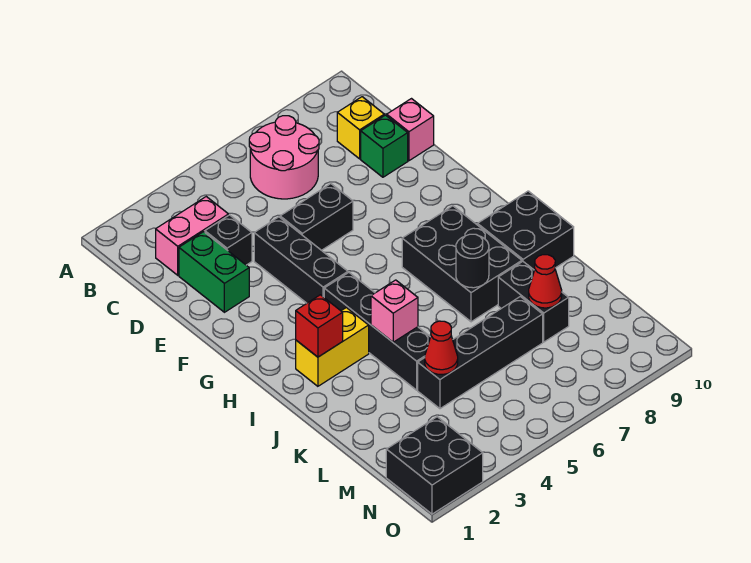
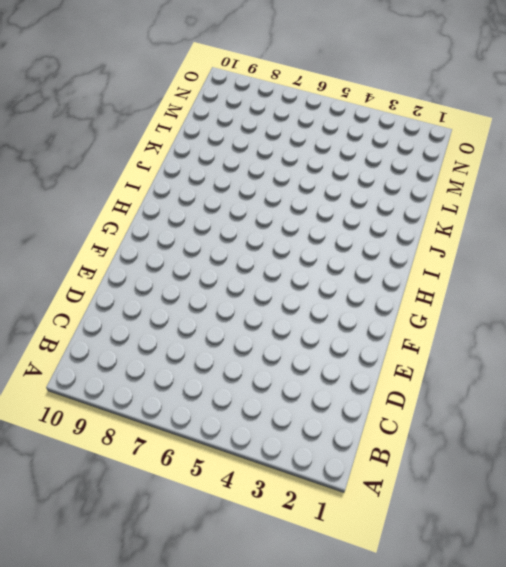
none -> pink round brick B6:C7 level 1
none -> pink brick C2:C3 level 1
none -> yellow brick C9 level 1

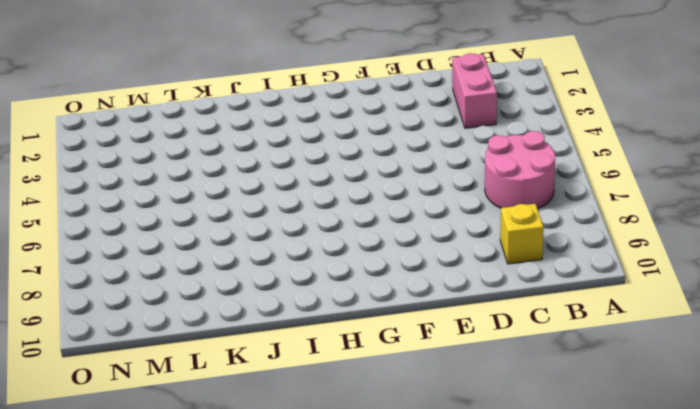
none -> green brick D2:E2 level 1
none -> black brick D3 level 1
none -> green brick D9 level 1

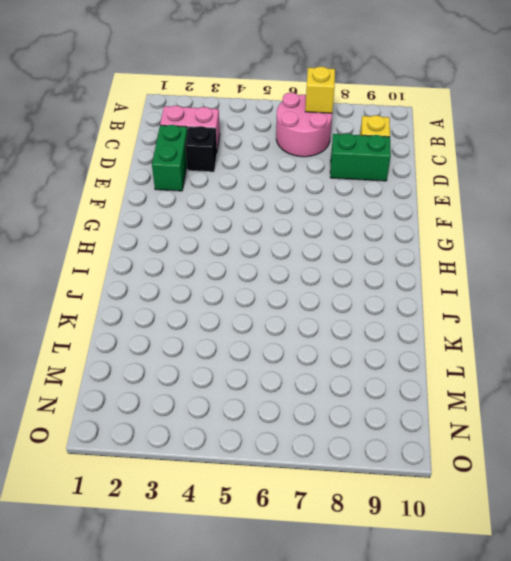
yellow brick B7 level 2 -> none
green brick D8:D9 level 1 -> green brick D9 level 1
none -> pink brick D10 level 1
none -> black brick E4:G4 level 1
none -> black brick E5:E6 level 1

